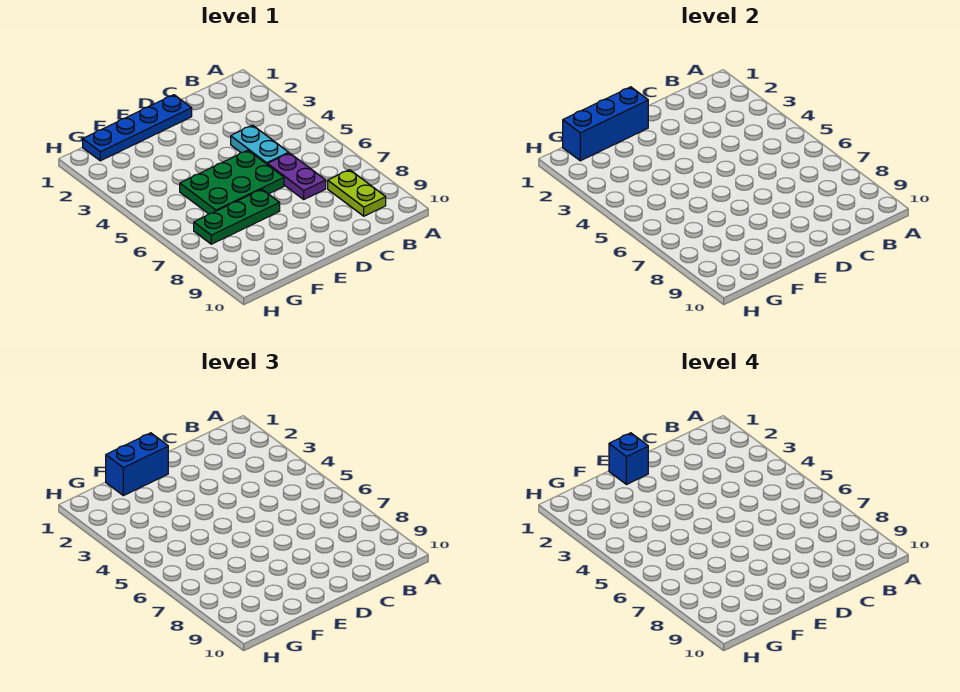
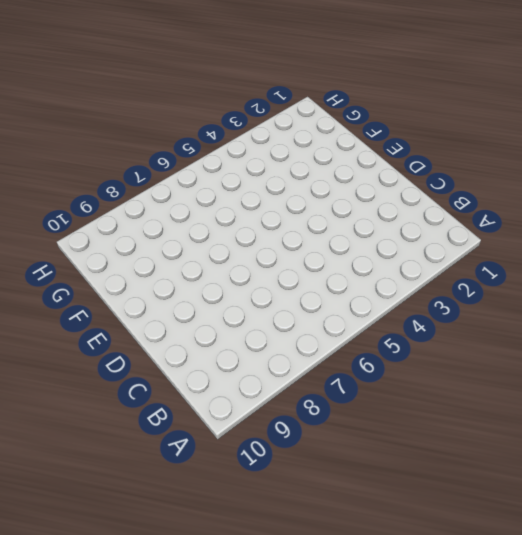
none -> lime plate B8:B9 level 1
none -> cyan plate C4:C5 level 1

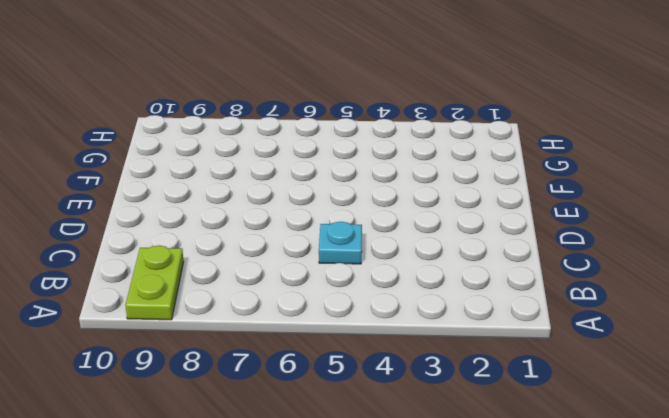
lime plate A9:B9 level 1 -> lime plate B8:B9 level 1
cyan plate C5 level 1 -> cyan plate C4:C5 level 1
none -> purple plate C6:C7 level 1
none -> blue plate D1:G1 level 1

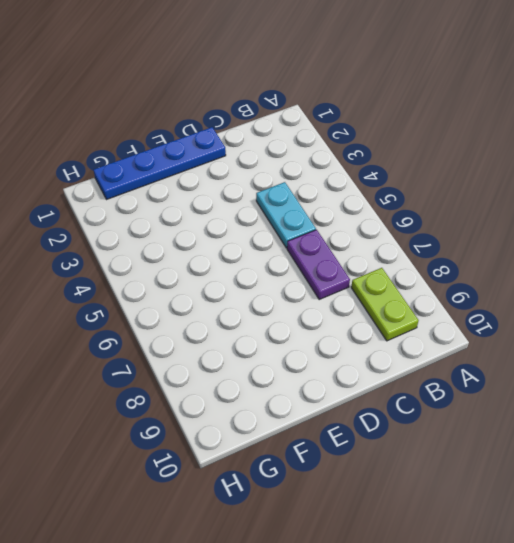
none -> green plate D5:F6 level 1
none -> green plate E7:G7 level 1

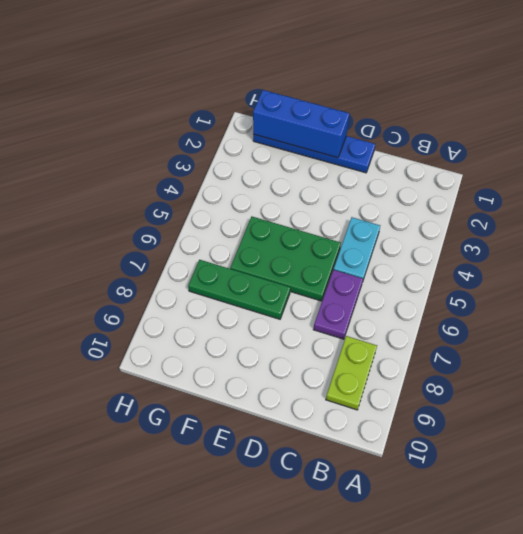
none -> blue brick E1:F1 level 3
none -> blue brick E1 level 4

